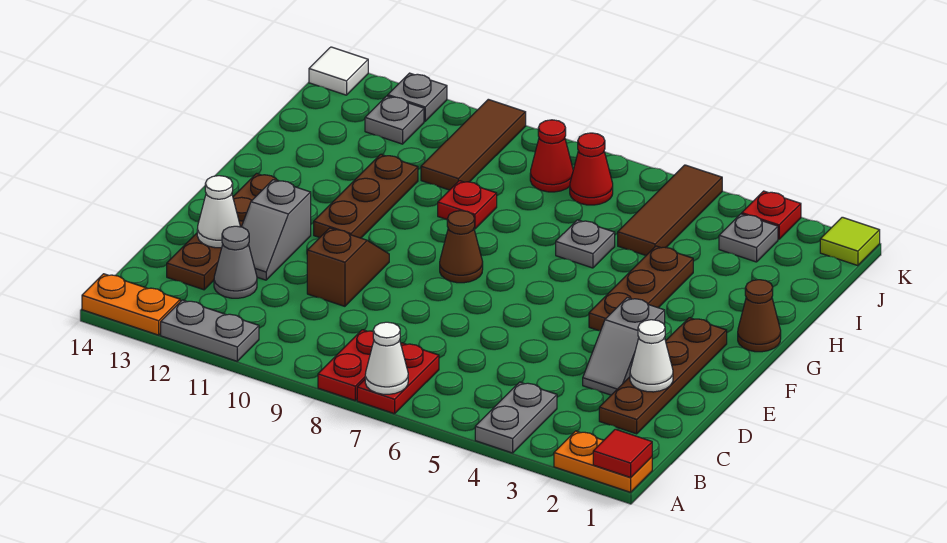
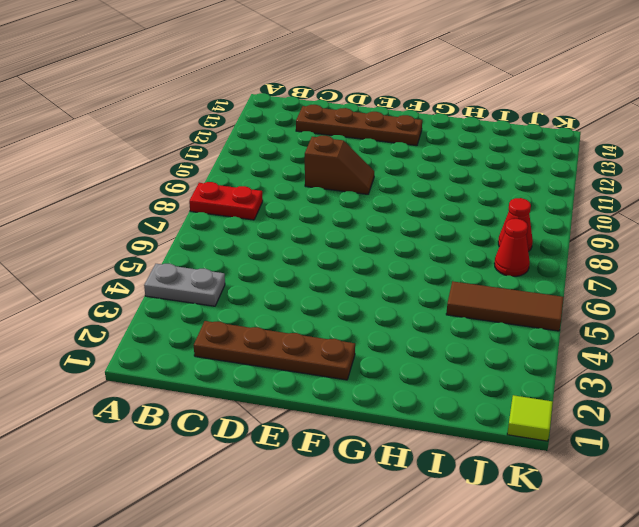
none -> orange plate A1:A2 level 1
none -> red plate A7:B7 level 1
none -> grey plate A11:A12 level 1
none -> orange plate A13:A14 level 1

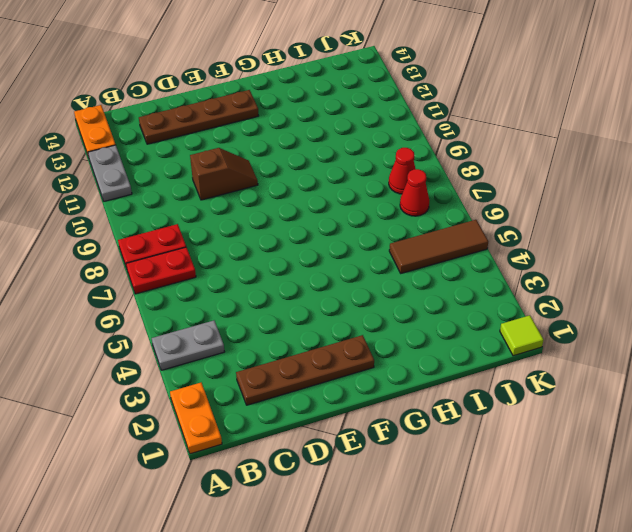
none -> grey cone C12 level 1
none -> grey slope D3:E3 level 1 top E
none -> grey slope D12:E12 level 1 top E
none -> brown plate F4:H4 level 1

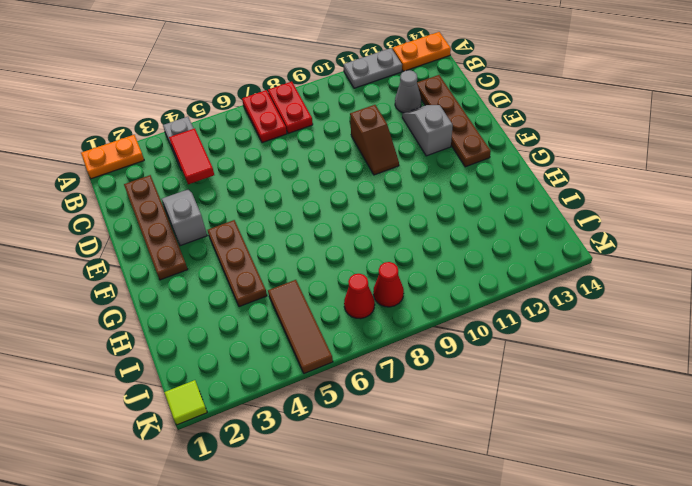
red tile B4:C4 level 2 -> none
none -> brown cone F8 level 1
none -> brown plate F11:H11 level 1
none -> brown cone G1 level 1
none -> grey plate H6 level 1

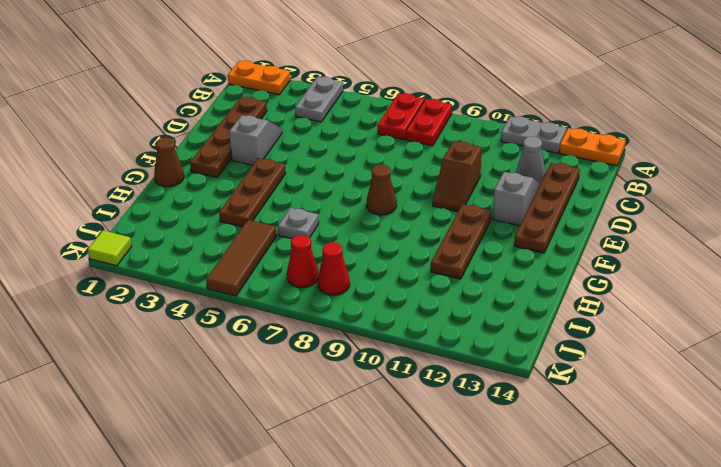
none -> red plate H9 level 1
none -> brown tile I10:K10 level 1
none -> grey plate J3 level 1
none -> grey plate J12 level 1

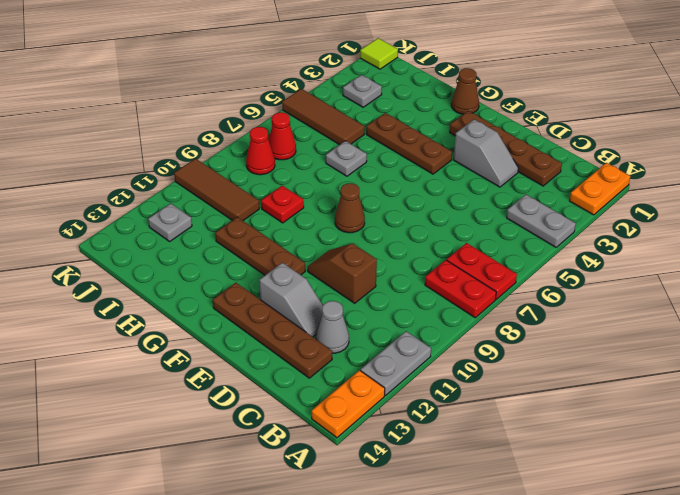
none -> red plate K3 level 1
none -> grey plate K12 level 1
none -> white tile K14 level 1
none -> red tile A1 level 2

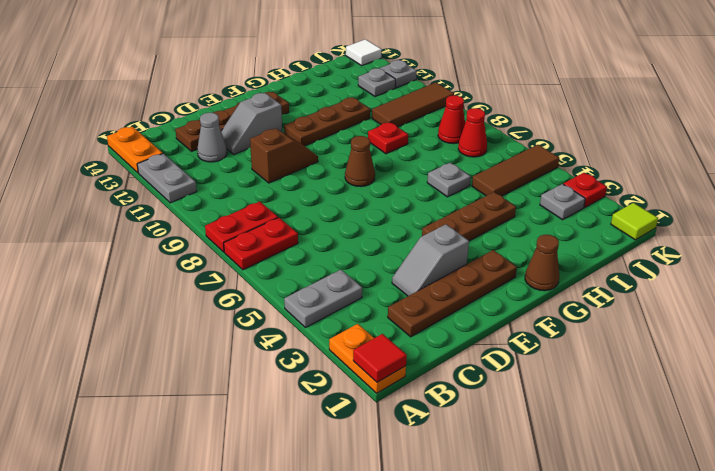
none -> white cone A7 level 2
none -> white cone D2 level 2
none -> white cone D13 level 2

